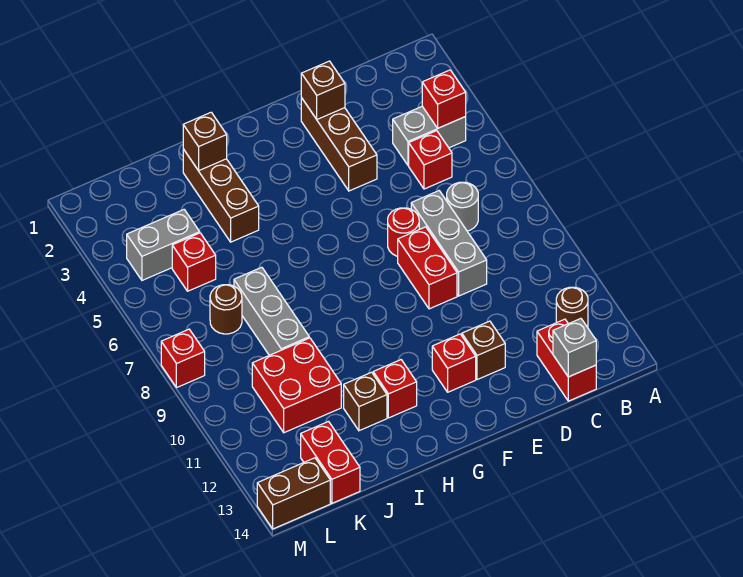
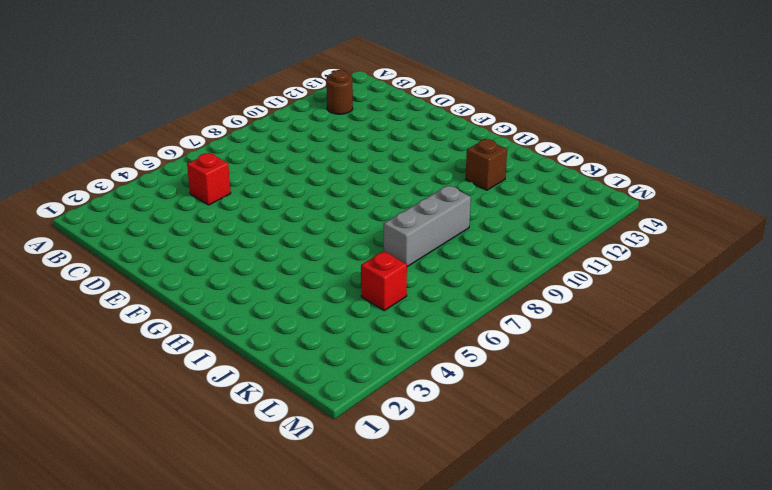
none -> grey brick B4:C4 level 1
none -> grey round brick C7 level 1
none -> red brick C13:C14 level 1

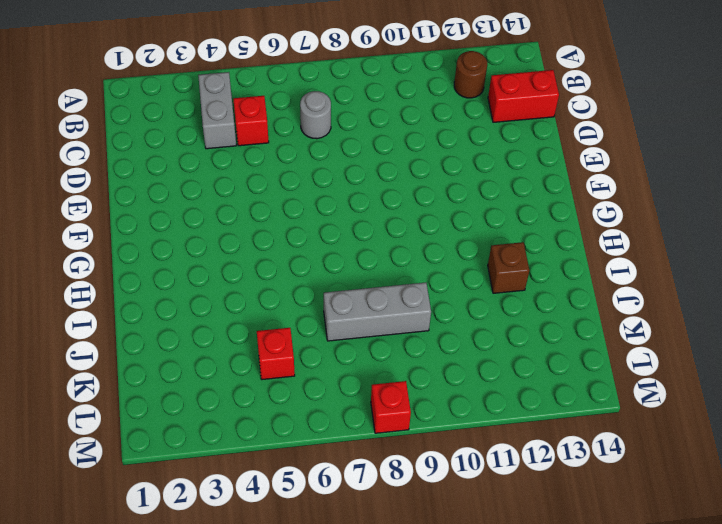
none -> grey brick D7:D9 level 1
none -> brown brick E2:E4 level 1
none -> red round brick E7 level 1

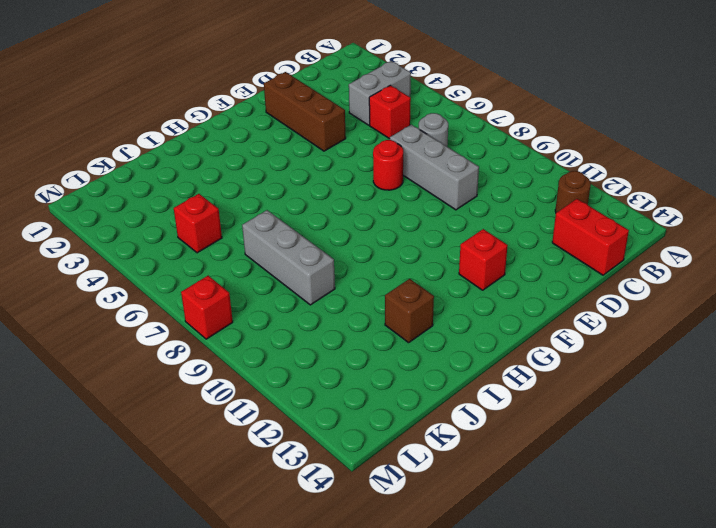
none -> red brick E8:E9 level 1
none -> brown brick E12 level 1
none -> red brick H12 level 1

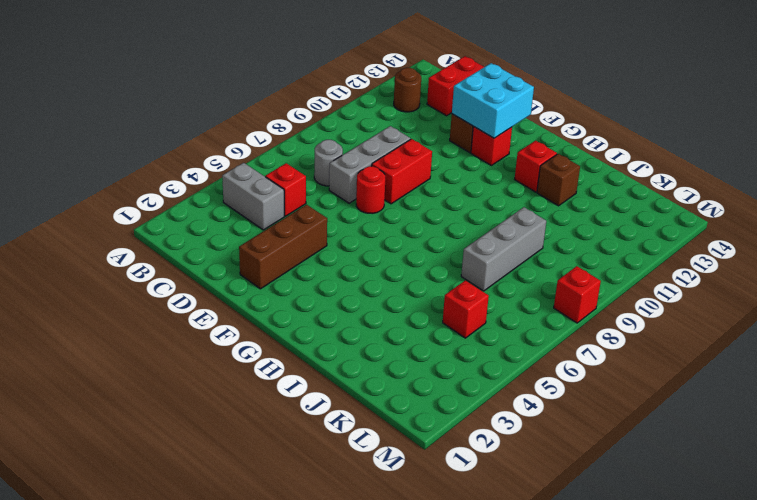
cyan brick E12:F13 level 2 -> none
none -> brown brick I2:I4 level 1
none -> red brick J10:K11 level 1
none -> grey brick K4:L4 level 1

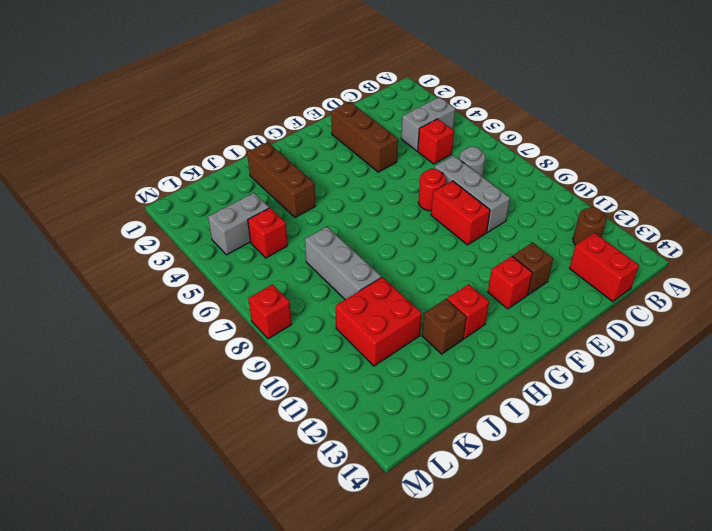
none -> brown round brick K7 level 1
none -> red brick K13:K14 level 1
none -> brown brick L14:M14 level 1

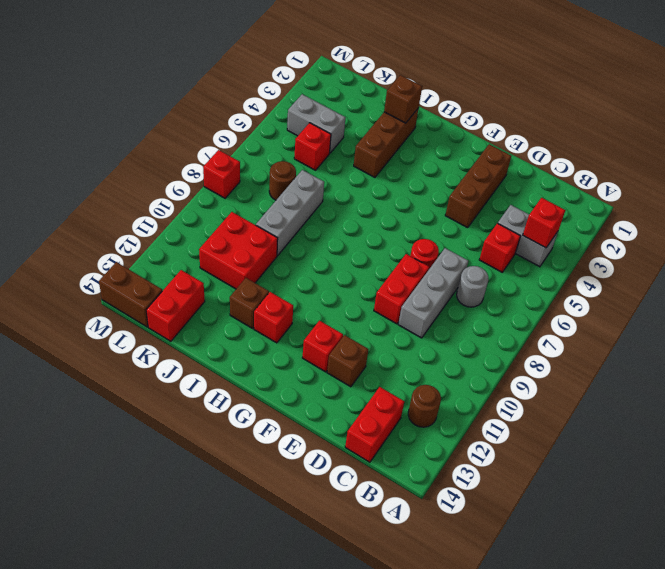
none -> grey brick C14 level 2
none -> brown brick E2 level 2

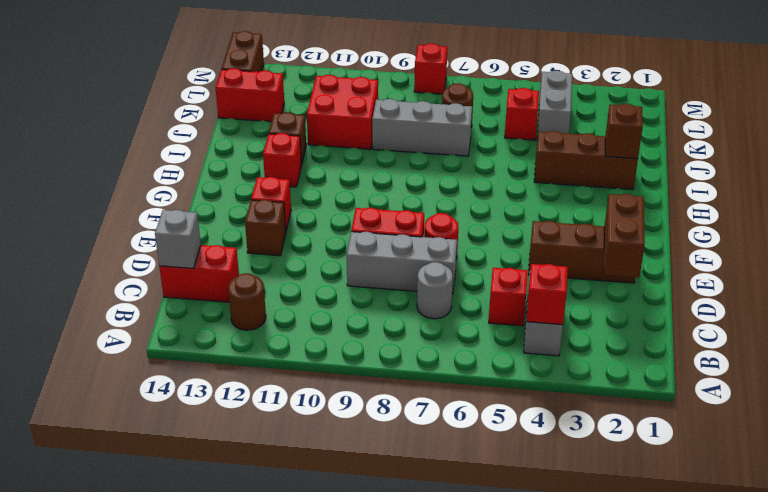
brown brick D2:E2 level 2 -> brown brick E2 level 2

